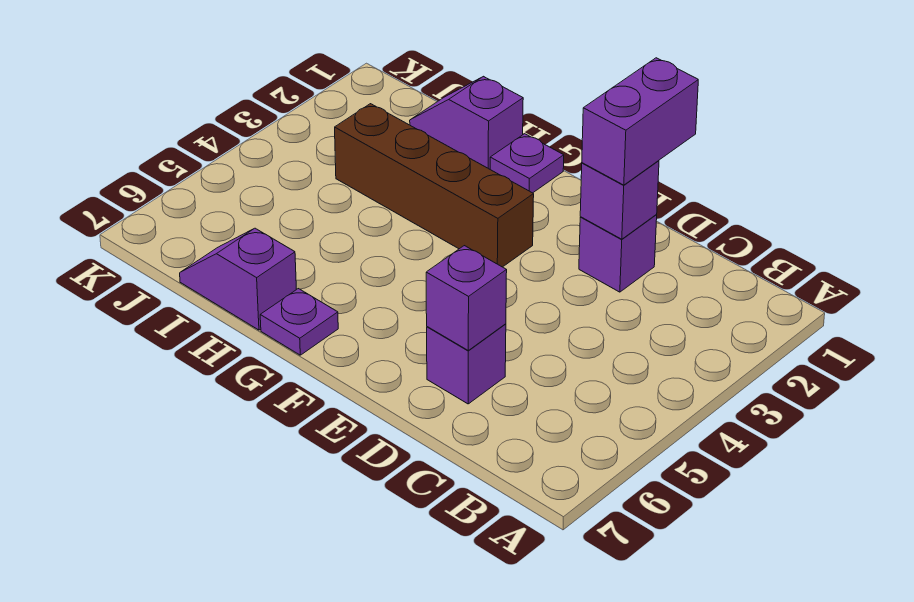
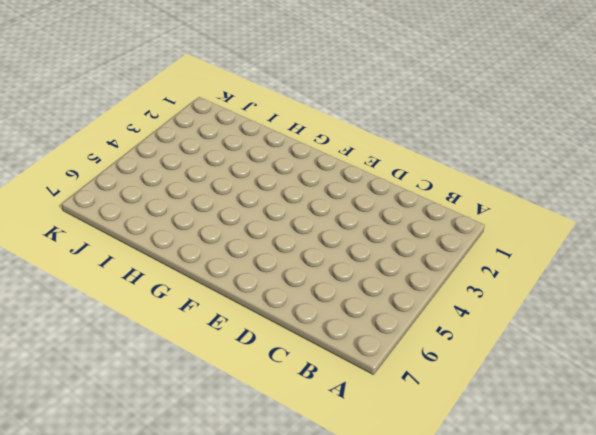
none -> purple brick D2 level 1
none -> purple brick D6 level 1

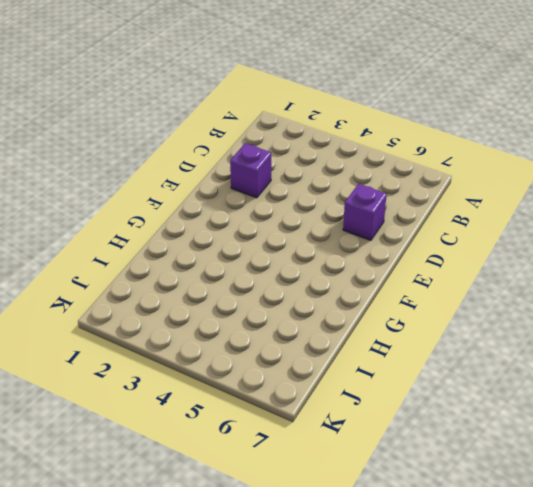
none -> brown brick F3:I3 level 1
none -> purple plate G1 level 1

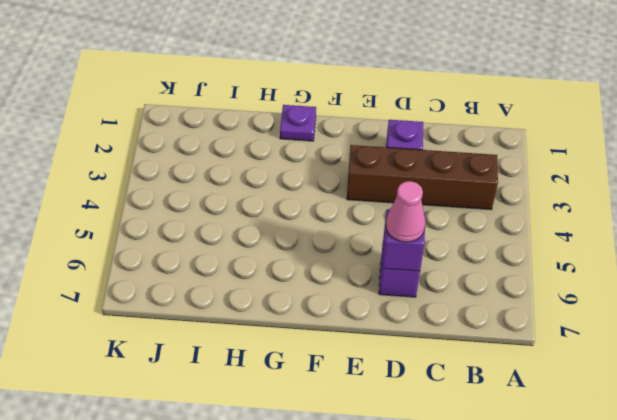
brown brick B3:E3 level 1 -> brown brick F3:I3 level 1
pink cone D6 level 3 -> none
none -> purple plate G7 level 1
none -> purple slope H1:I1 level 1 top H

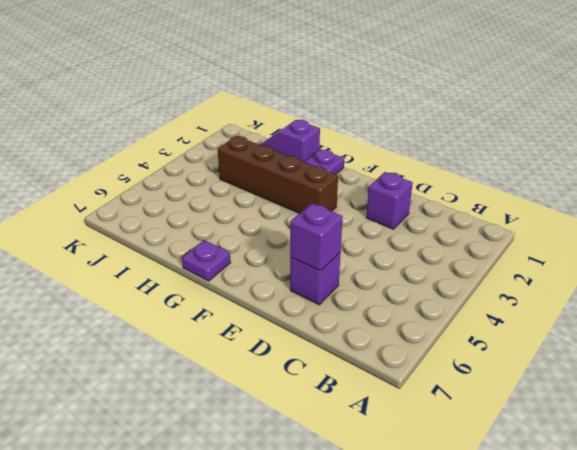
none -> purple slope H7:I7 level 1 top H
none -> purple brick D2 level 2

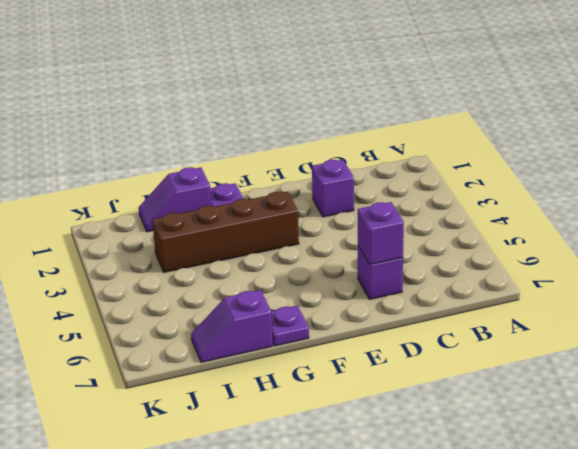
none -> purple brick D2 level 2
none -> purple brick D1:D2 level 3

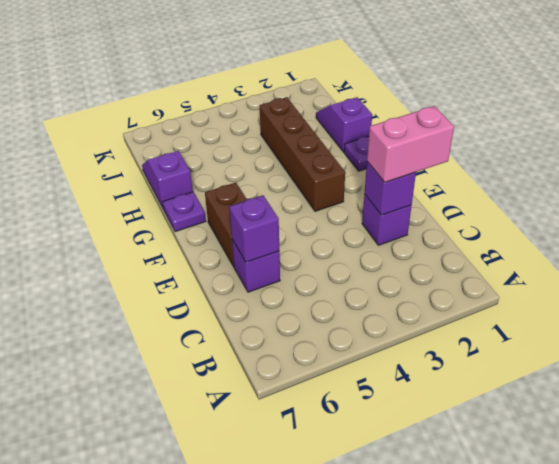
pink brick D1:D2 level 3 -> purple brick D1:D2 level 3
brown brick E6:F6 level 1 -> none

